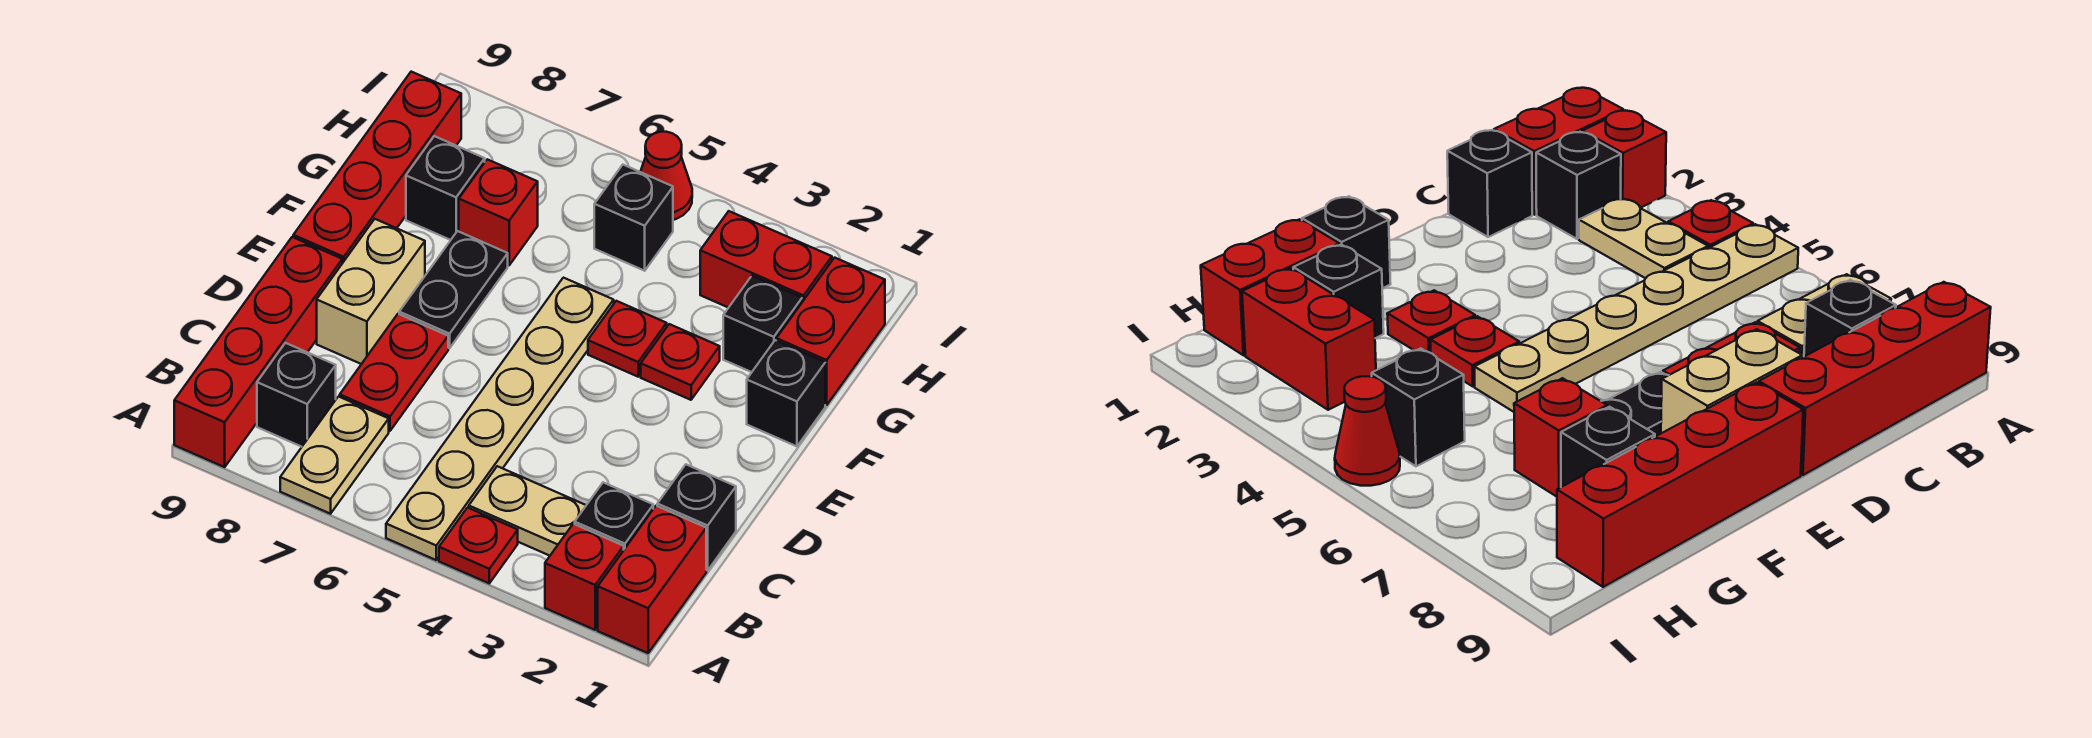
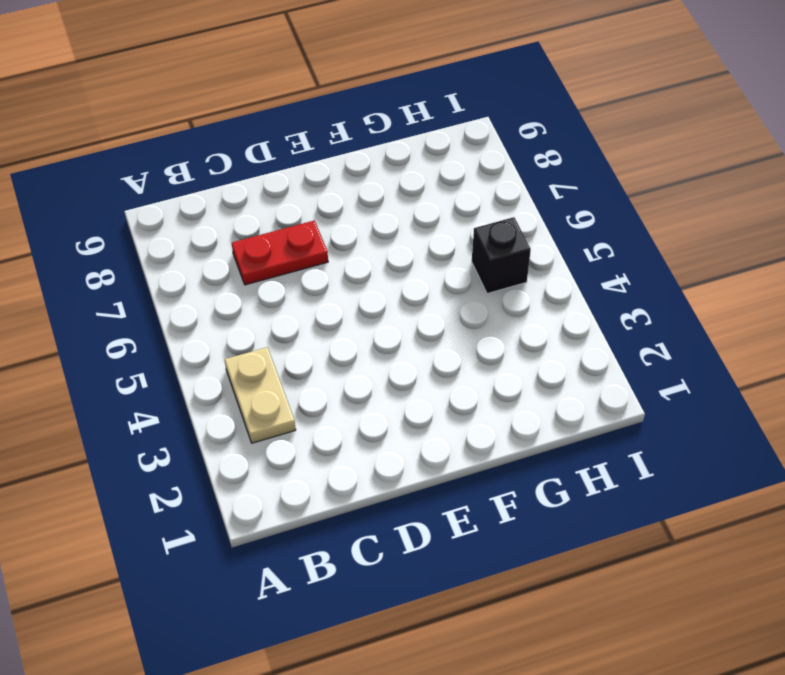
none -> red brick A1:B1 level 1
none -> red brick A2 level 1
none -> red plate A4 level 1

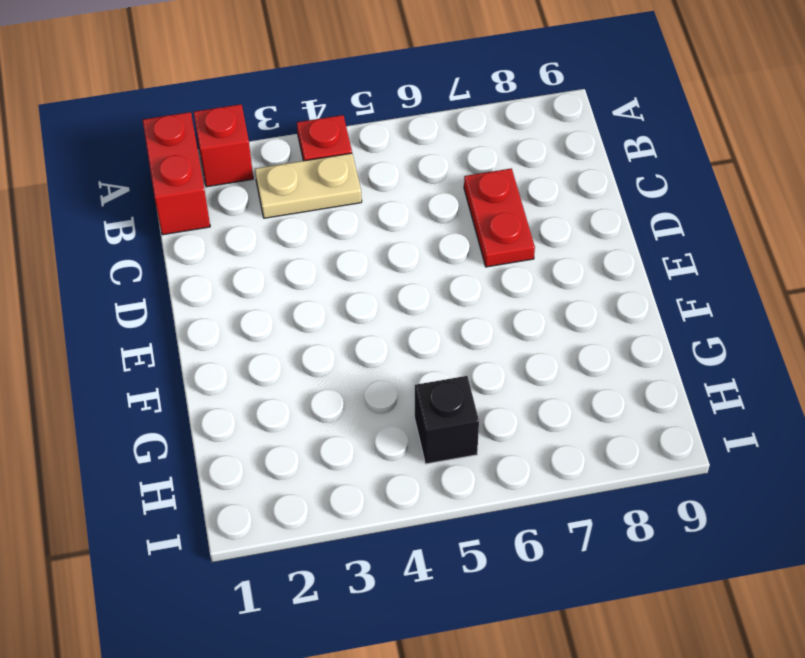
none -> tan plate A5:F5 level 1
none -> tan plate A7:B7 level 1
none -> red brick A9:D9 level 1

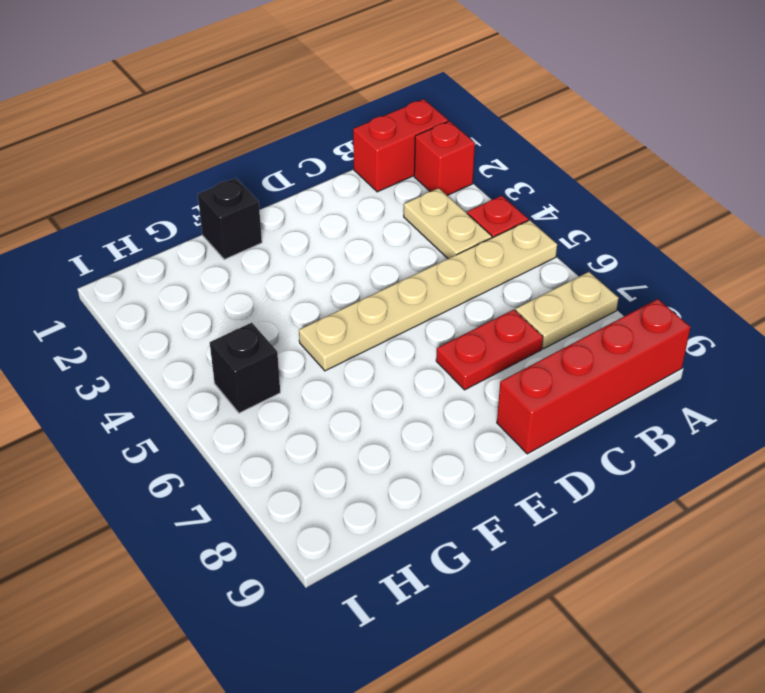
none -> black brick B2 level 1
none -> black brick B8 level 1
none -> black brick C1 level 1

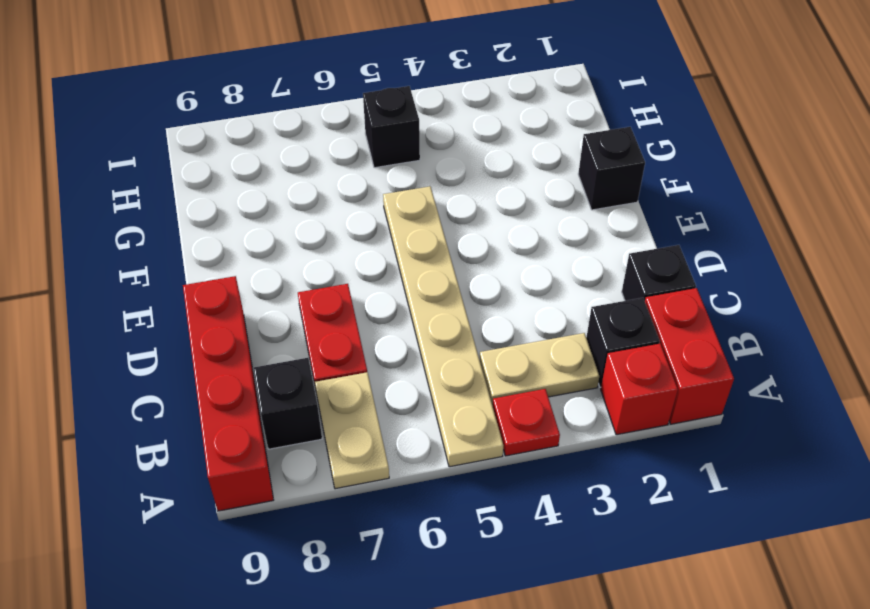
none -> tan brick D8:E8 level 1
none -> black plate E7:F7 level 1
none -> red brick E9:H9 level 1

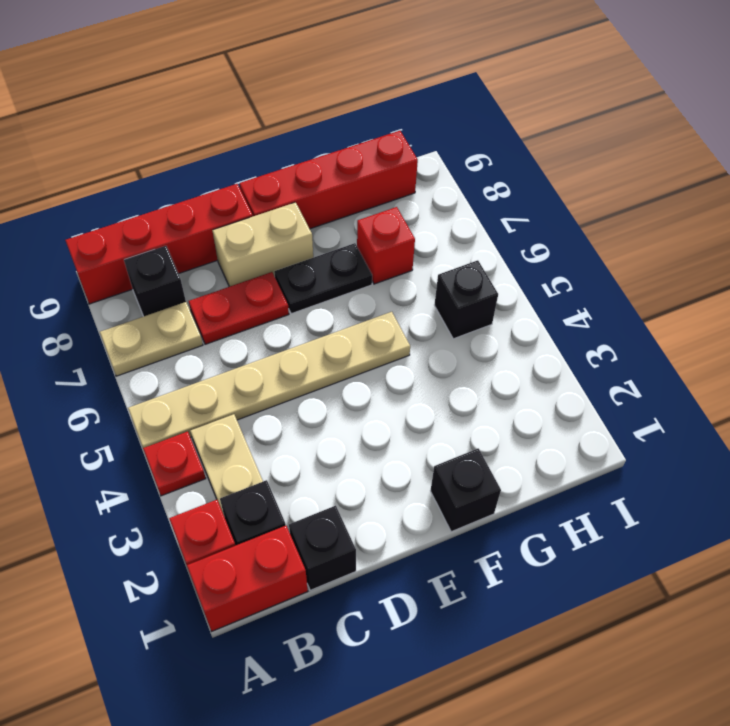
none -> red plate F3 level 1
none -> red plate F4 level 1
none -> red brick G1:H1 level 1

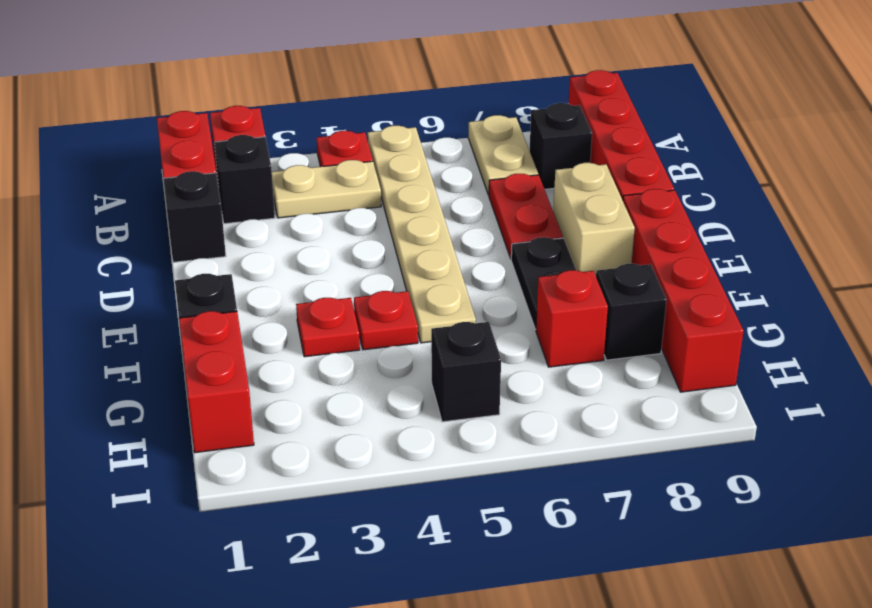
none -> black brick G2 level 1
none -> red brick H2:H3 level 1
none -> red cone I5 level 1

